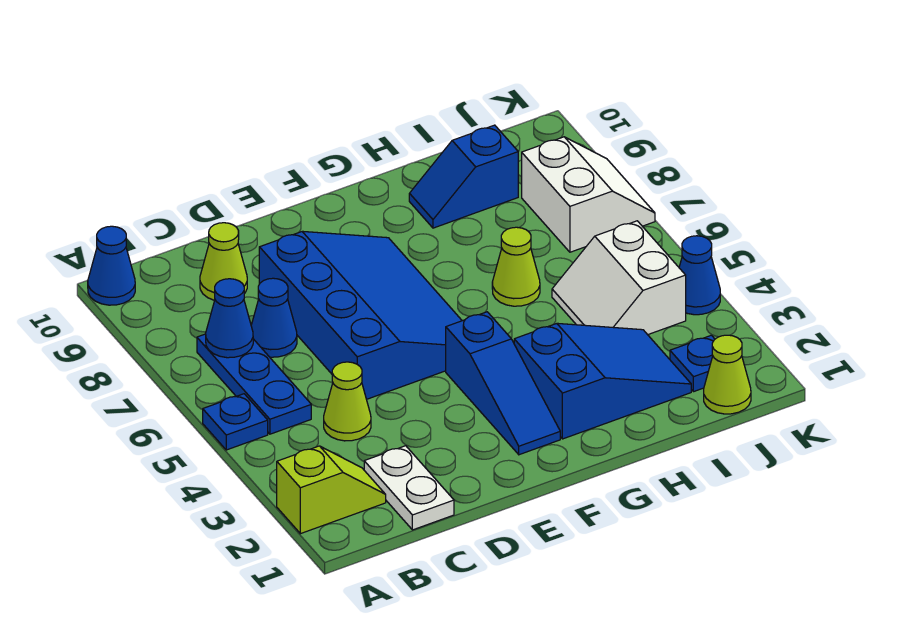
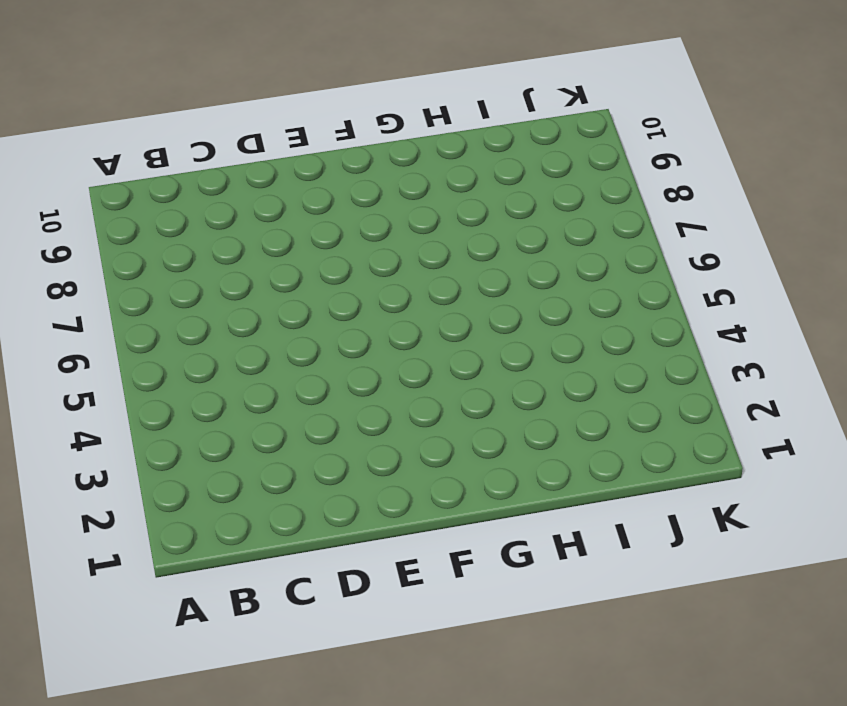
none -> lime slope A2:B2 level 1 top A
none -> blue plate A5 level 1
none -> blue cone A10 level 1

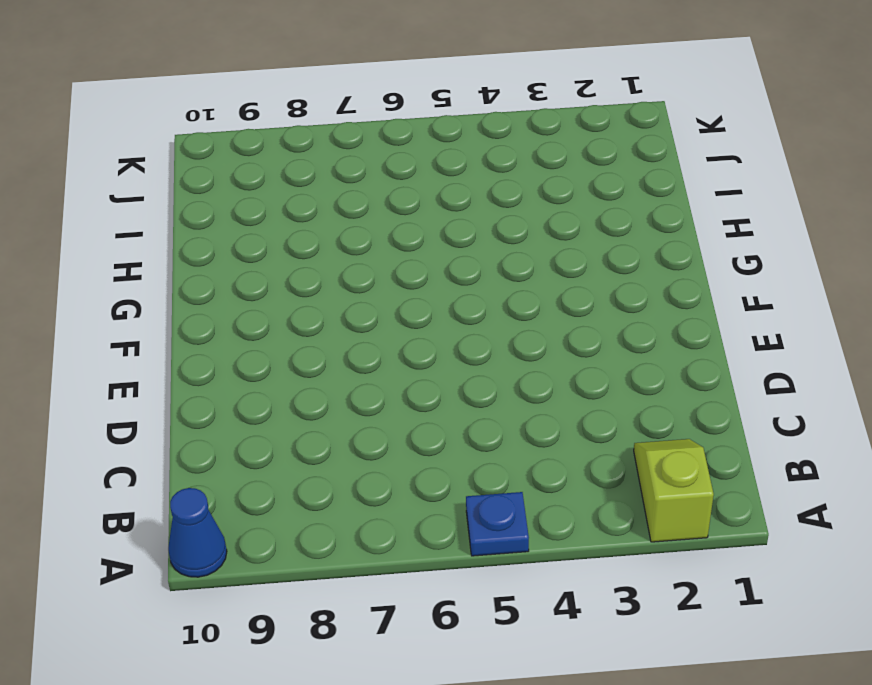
none -> blue plate B5:B7 level 1
none -> white plate C1:C2 level 1
none -> lime cone C4 level 1

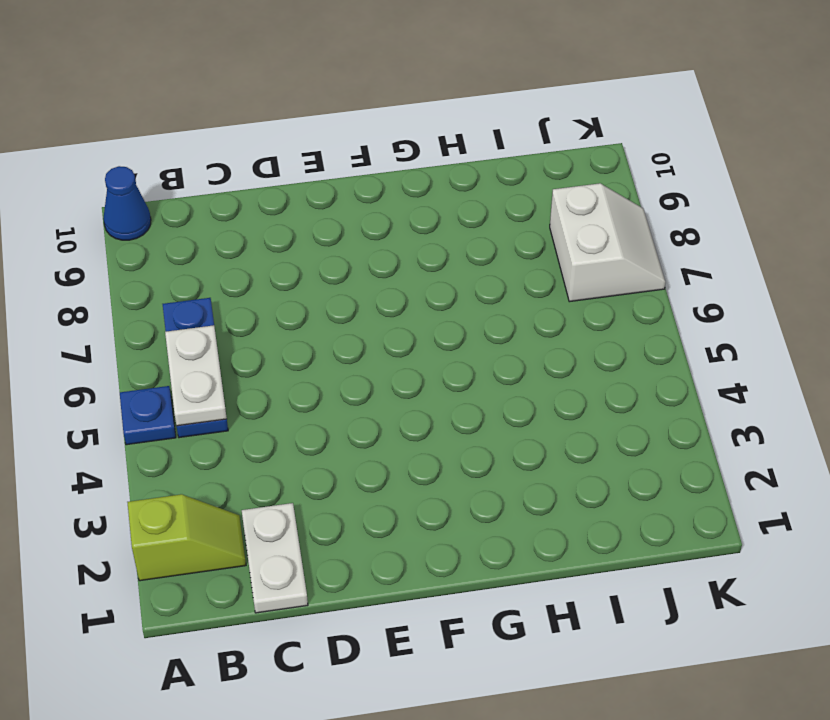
white plate B5:B6 level 2 -> none
none -> lime cone C4 level 1
none -> blue cone C7 level 1
none -> lime cone C9 level 1

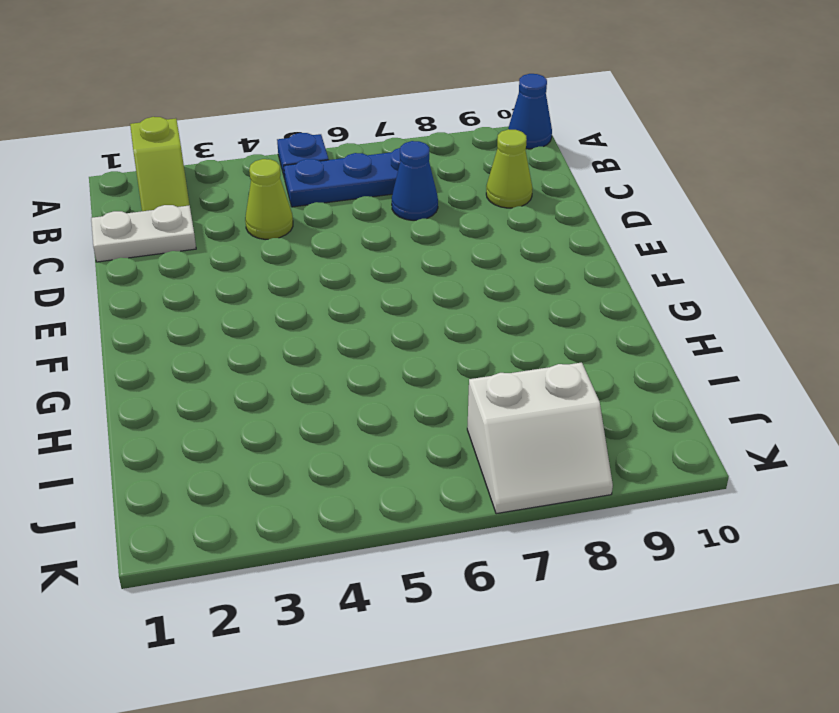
none -> blue slope D5:F8 level 1 top D
none -> blue slope F2:F4 level 1 top 4
none -> blue slope G2:I3 level 1 top G

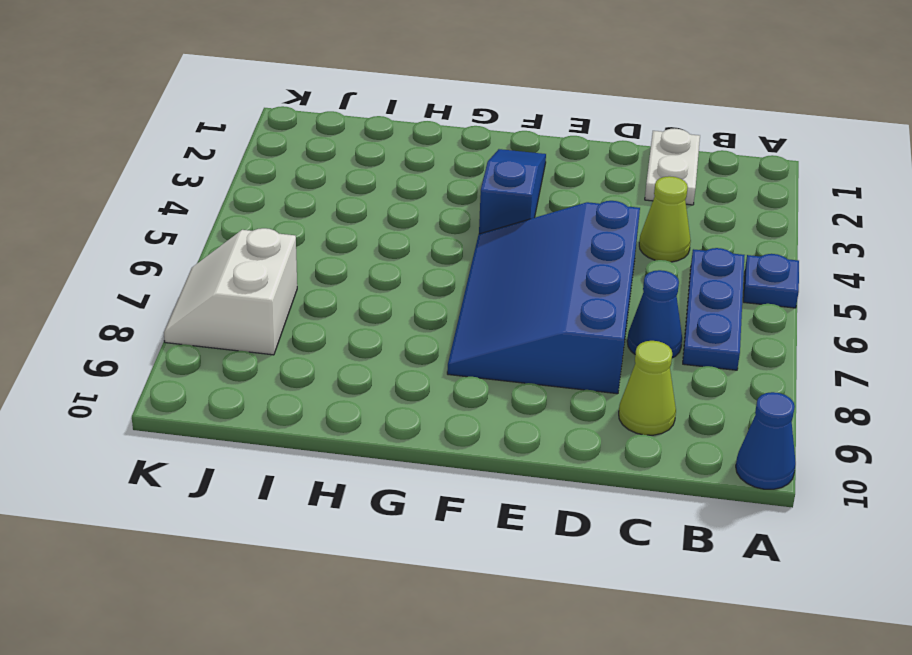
none -> lime slope A2:B2 level 1 top A
none -> blue slope G2:I3 level 1 top G
none -> lime cone H6 level 1

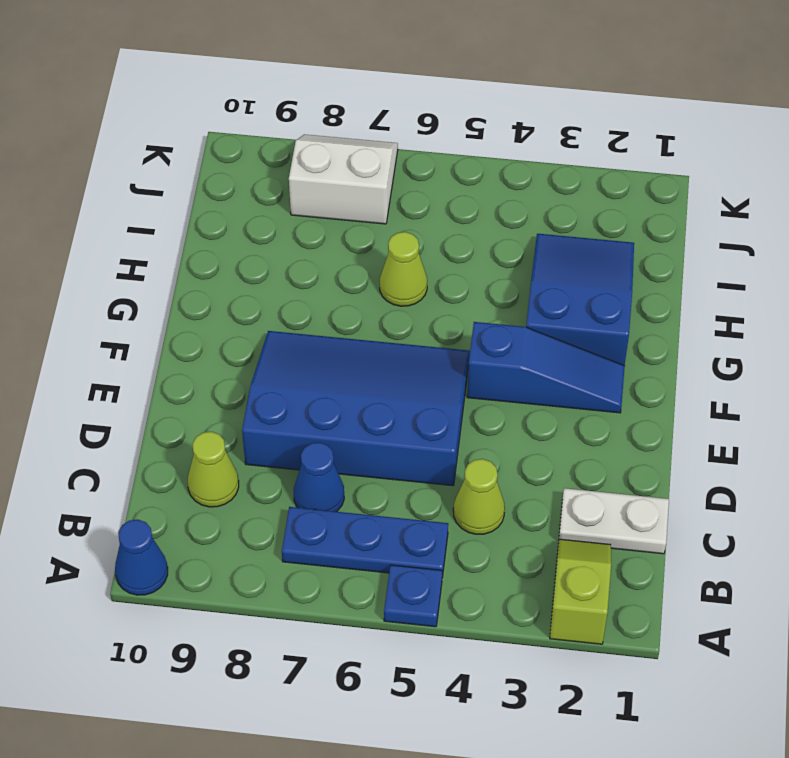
none -> blue slope H9:I9 level 1 top I
none -> white slope I4:J5 level 1 top J
none -> lime cone J1 level 1

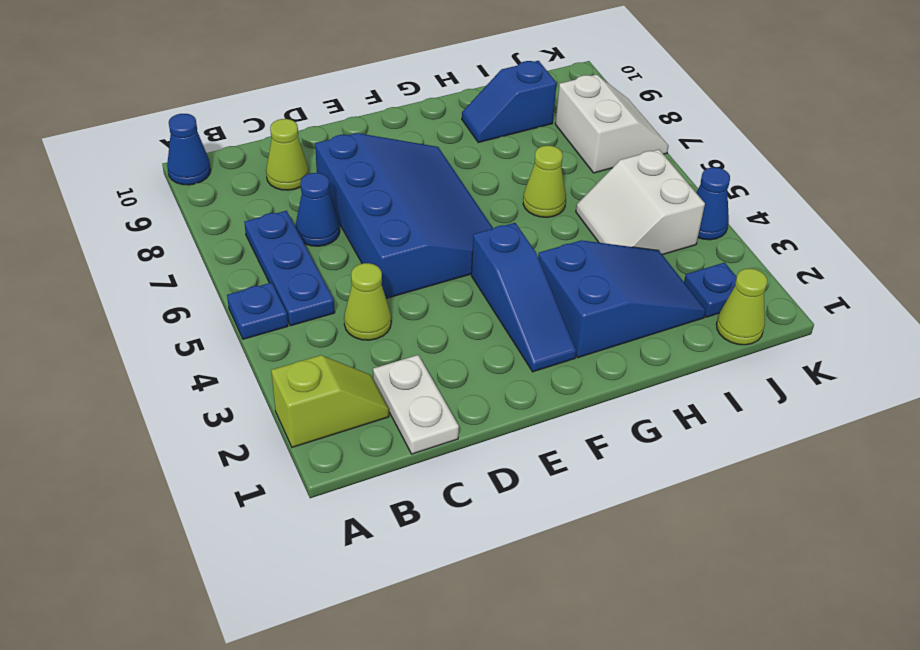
none -> blue cone B7 level 2

